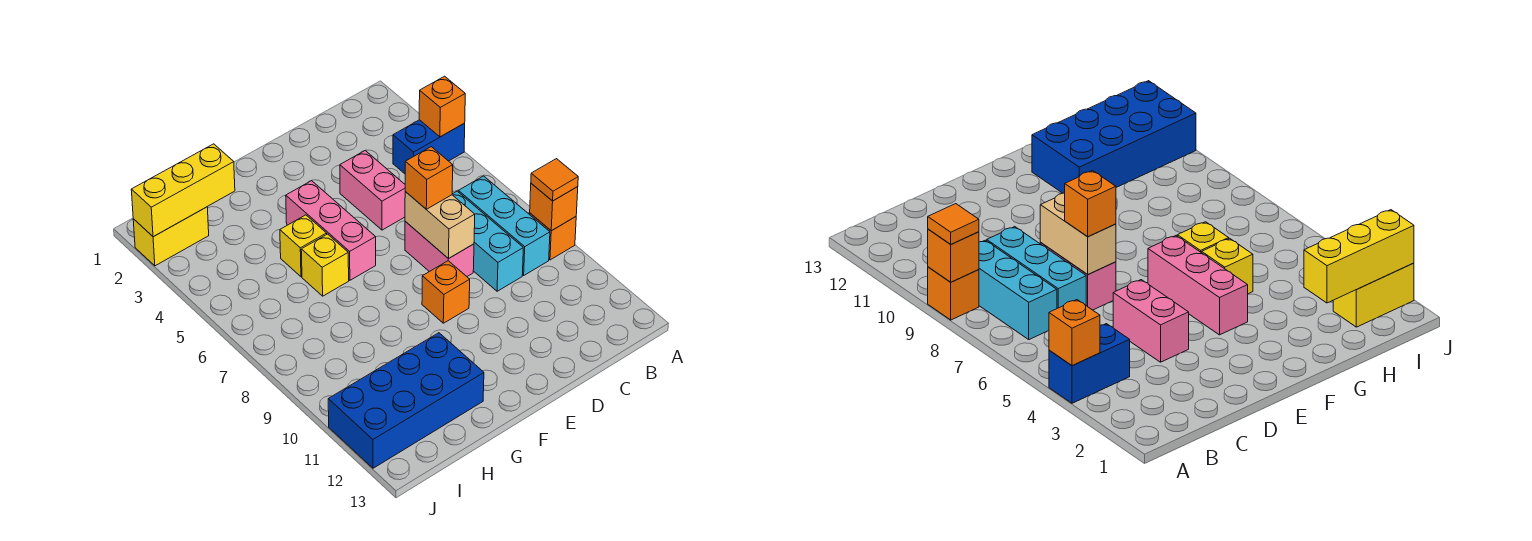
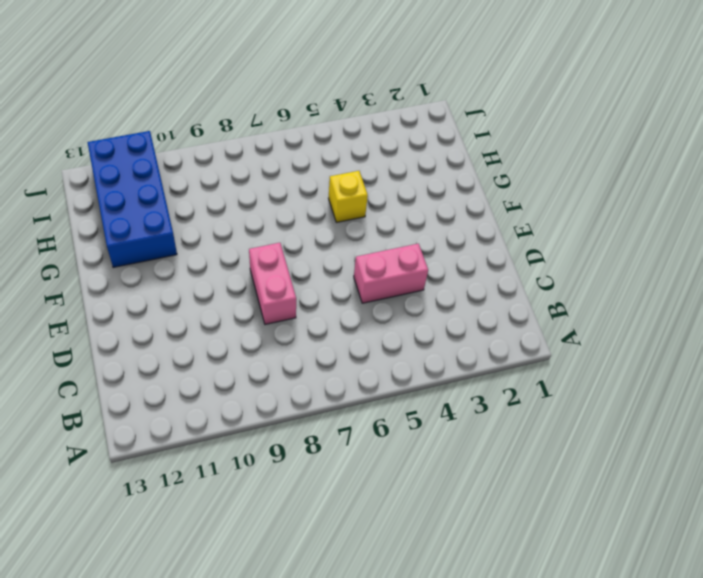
pink brick D8:E8 level 1 -> pink brick D7:D8 level 1
none -> blue brick A4:B4 level 1
none -> orange brick A9 level 1
none -> cyan brick B7:B9 level 1

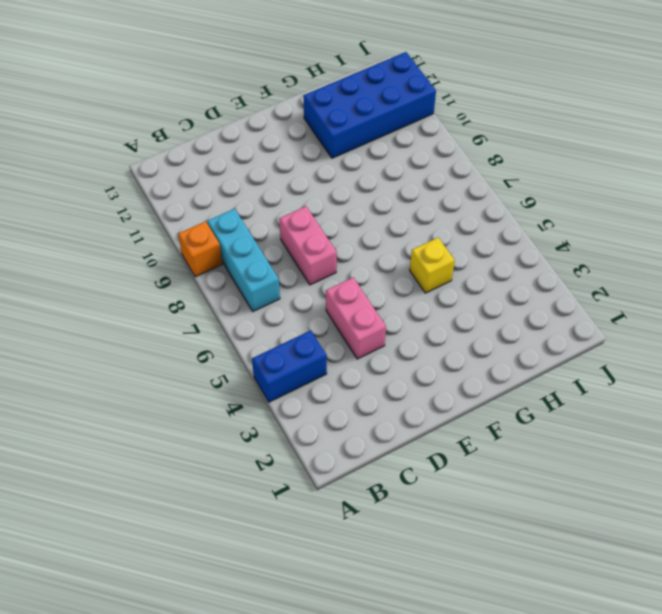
none -> cyan brick C7:C9 level 1
none -> orange brick E9 level 1
none -> pink brick F4:F6 level 1

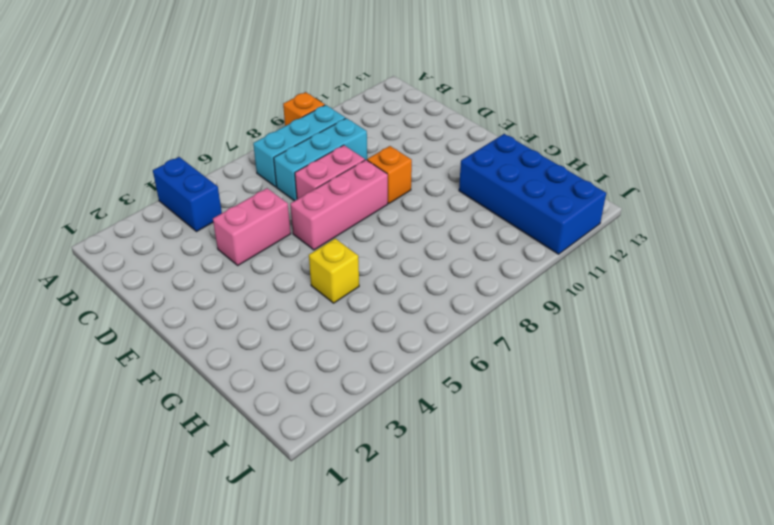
pink brick E6:E8 level 1 -> pink brick F4:F6 level 1
none -> yellow brick G6 level 1
none -> yellow brick I2:J2 level 1
none -> orange brick A4 level 2

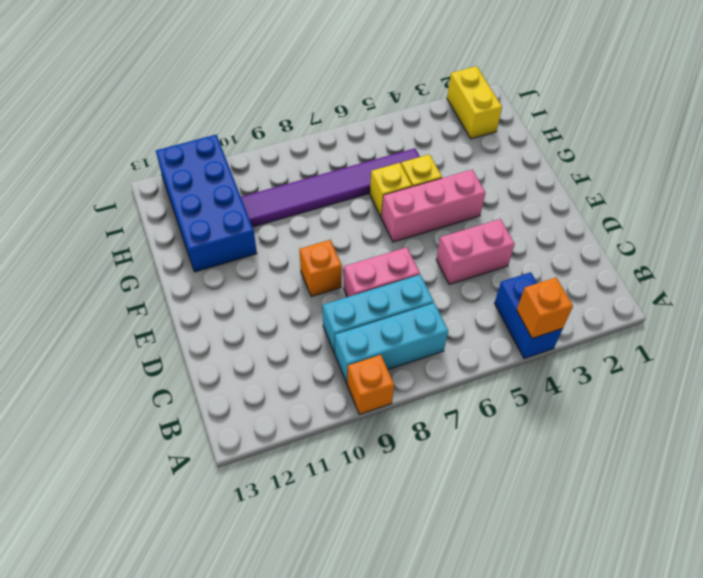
purple tile H5:H10 level 1 -> none
none -> orange brick A9 level 2
none -> tan brick D7:D8 level 2
none -> yellow brick H2:J2 level 2

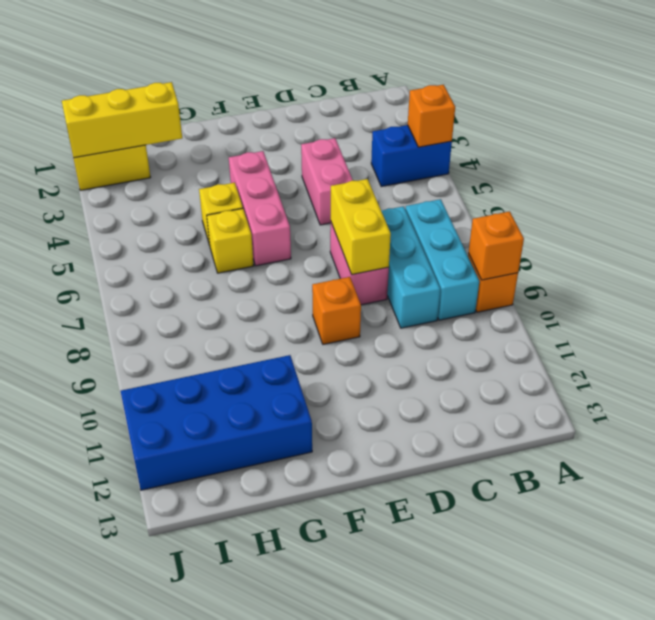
yellow brick D7:D8 level 2 -> tan brick D7:D8 level 2
none -> orange tile A9 level 3
none -> orange brick D7 level 3

